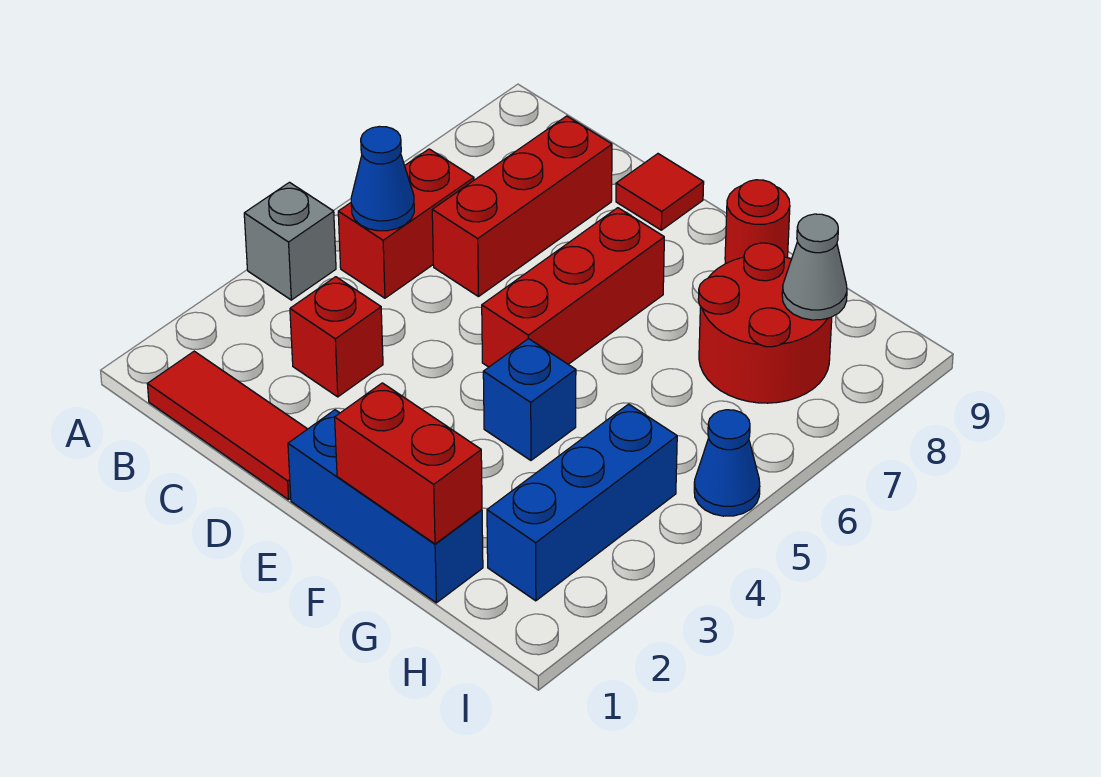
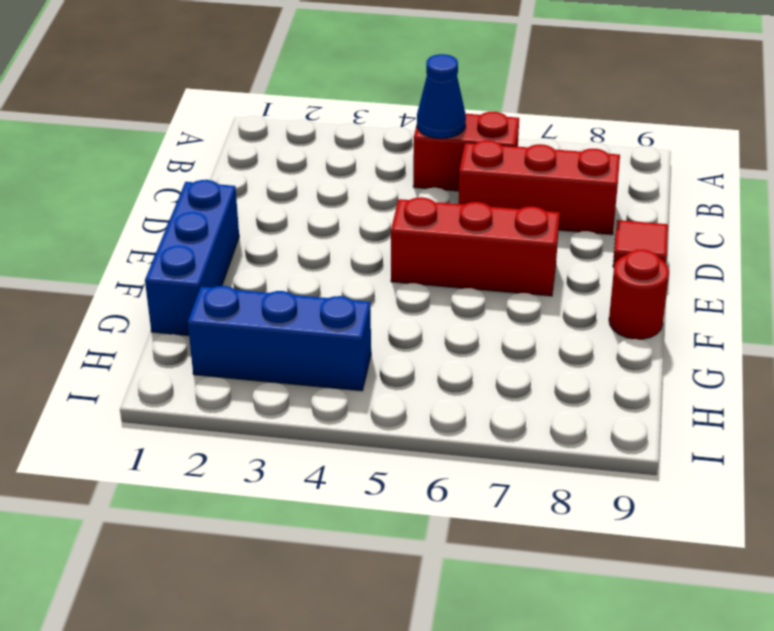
none -> grey brick A4 level 1
none -> red tile B1:D1 level 1
none -> red brick C3 level 1

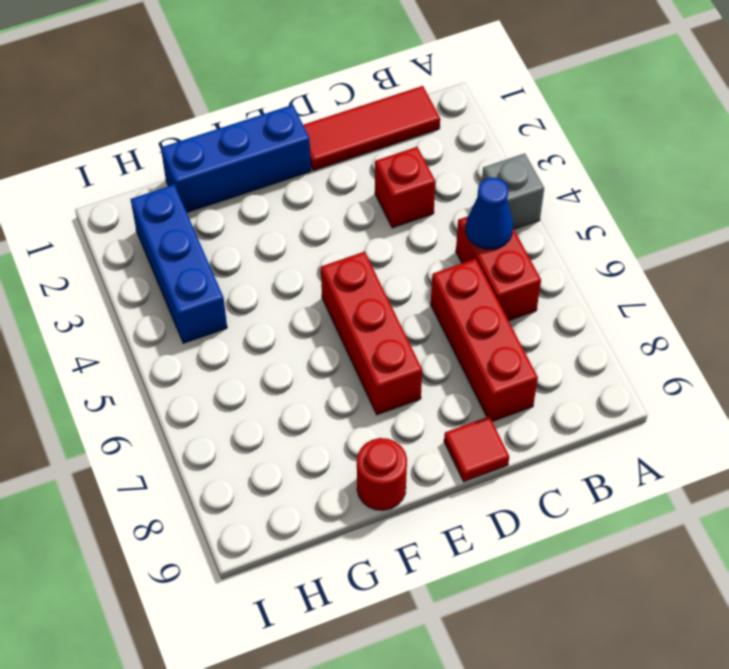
none -> blue brick F4 level 1
none -> red round brick G7:H8 level 1
none -> blue cone I5 level 1

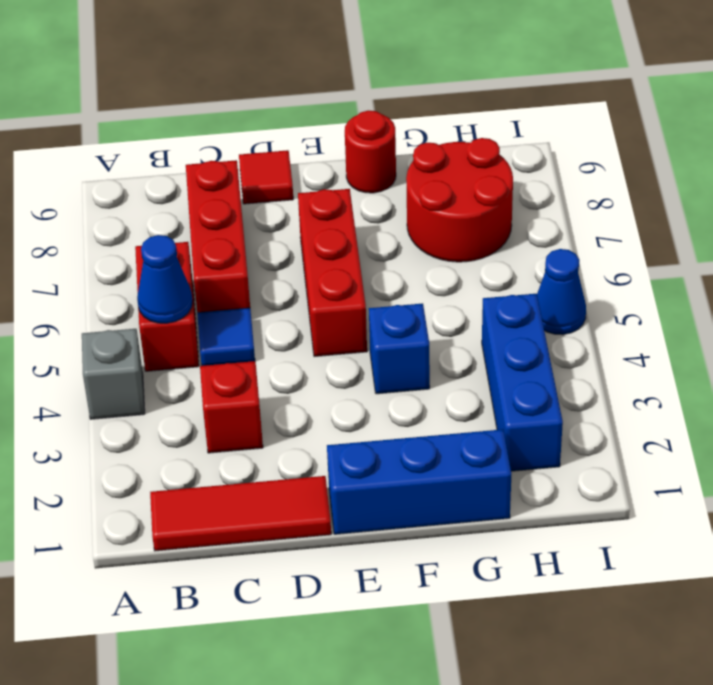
blue tile C5 level 1 -> none
none -> red brick F1:G1 level 2
none -> grey cone H8 level 2

